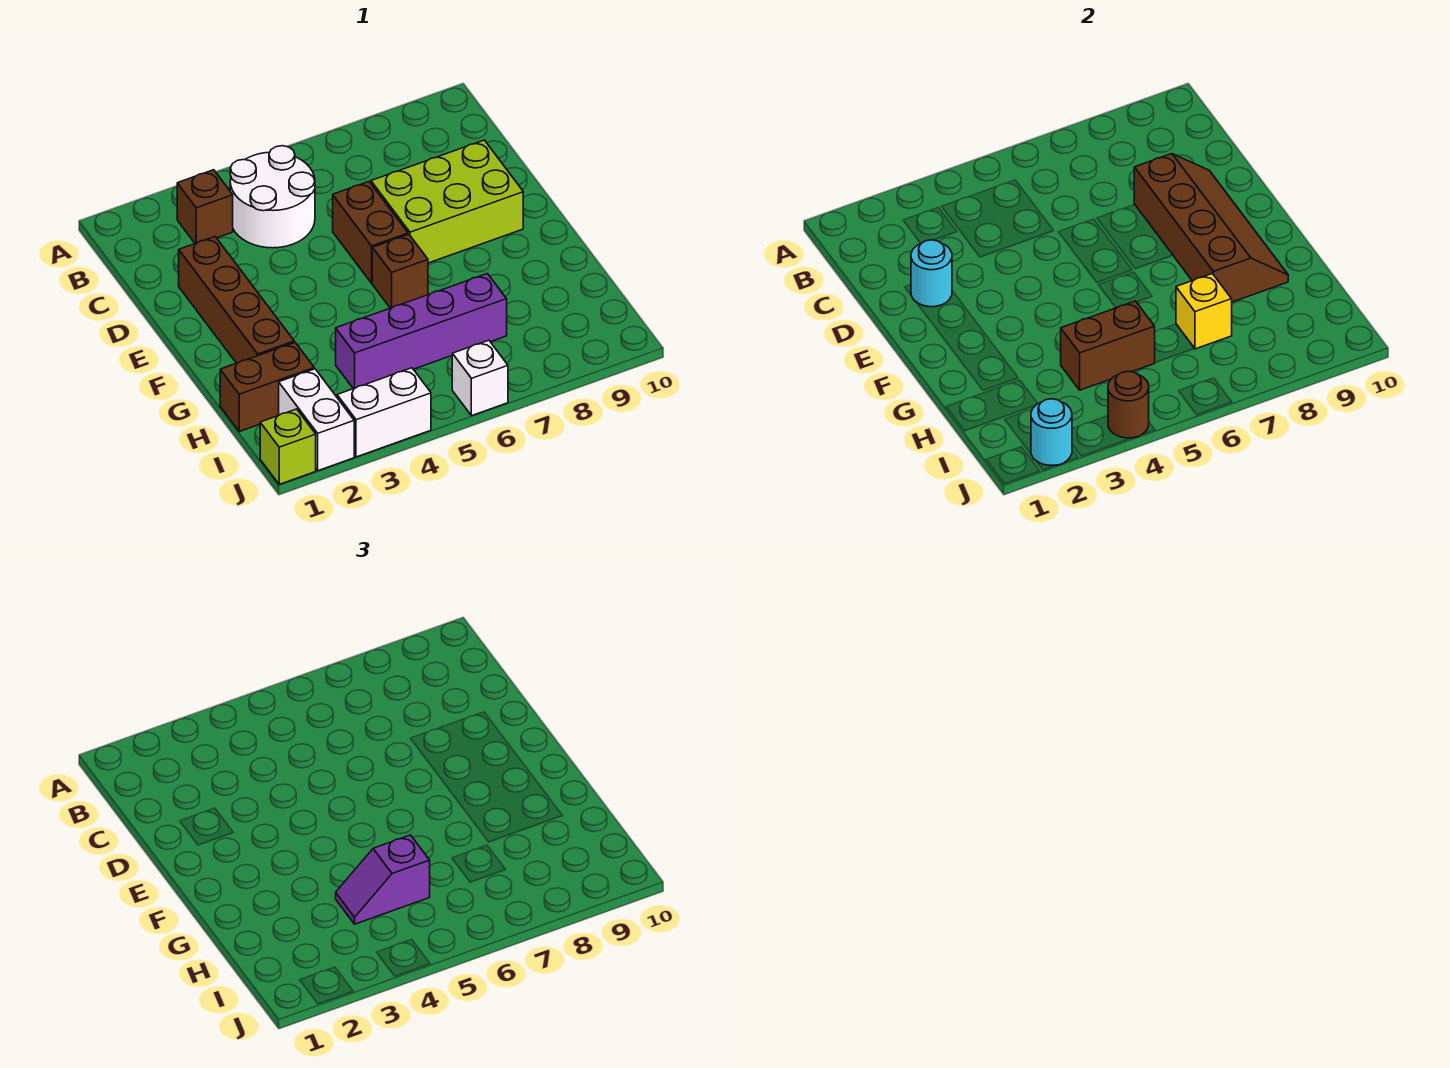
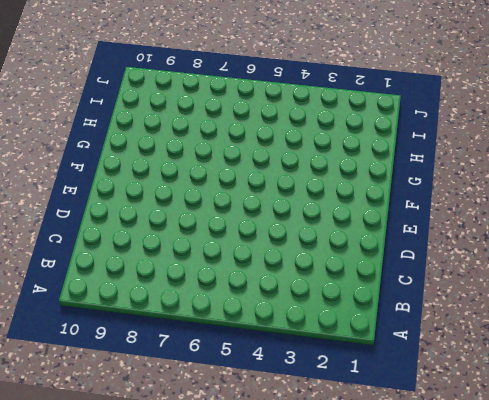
none -> brown brick B3 level 1
none -> white round brick B4:C5 level 1
none -> brown brick D2:G2 level 1

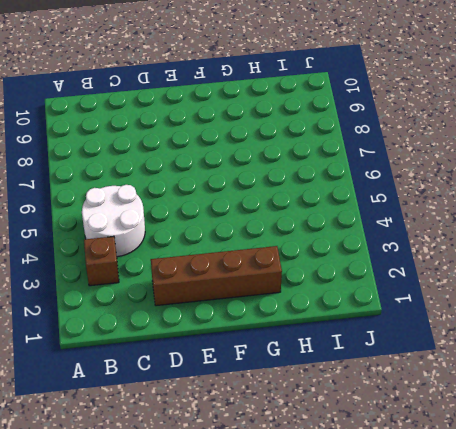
none -> brown brick D6:E6 level 1
none -> lime brick D7:E9 level 1
none -> brown brick F6 level 1

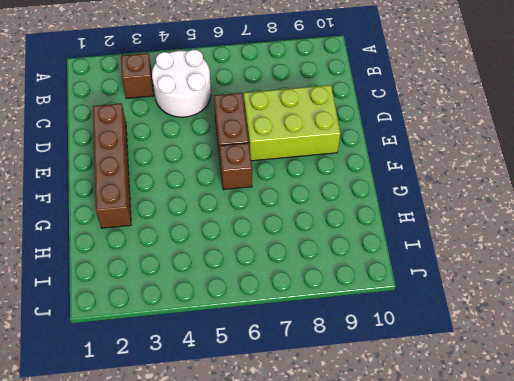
none -> brown brick H1:H2 level 1
none -> purple brick H4:H7 level 1
none -> white brick I2:J2 level 1

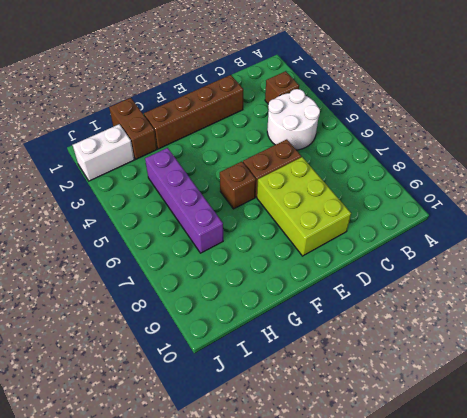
none -> lime brick J1 level 1
none -> white brick J3:J4 level 1
none -> white brick J6 level 1

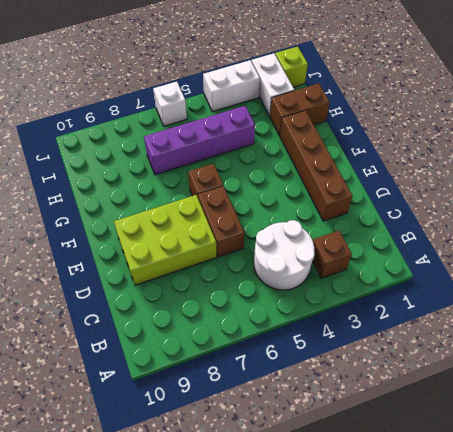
none -> cyan round brick D2 level 2
none -> brown slope D8:G9 level 2 top 8
none -> brown brick H4:H5 level 2

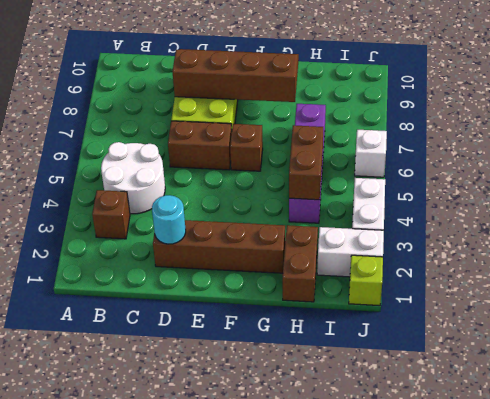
none -> yellow brick H7 level 2
none -> cyan round brick J2 level 2
none -> brown round brick J4 level 2

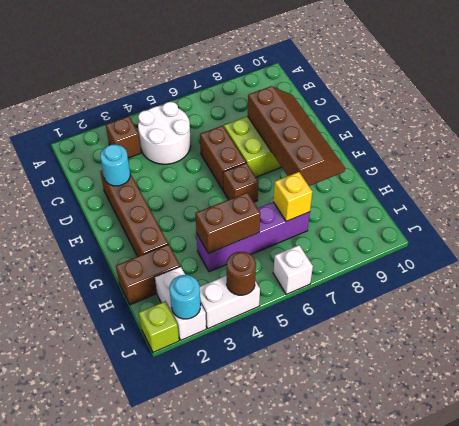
none -> purple slope H4:H5 level 3 top 5

